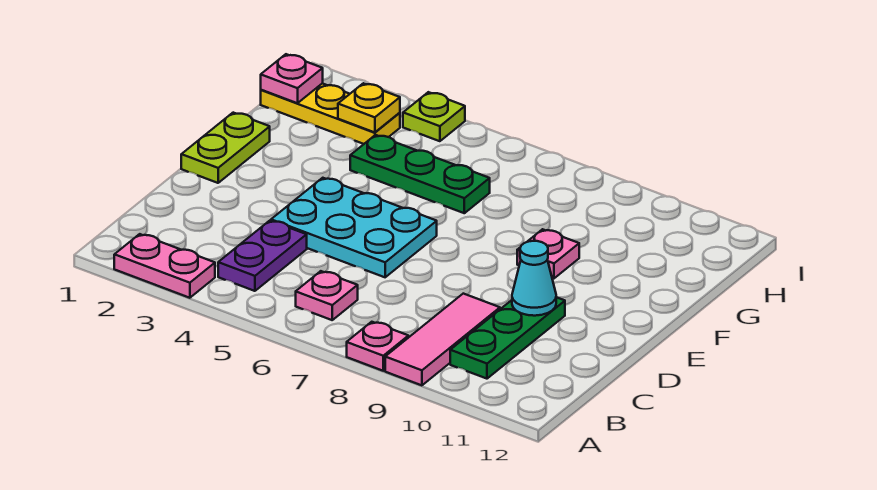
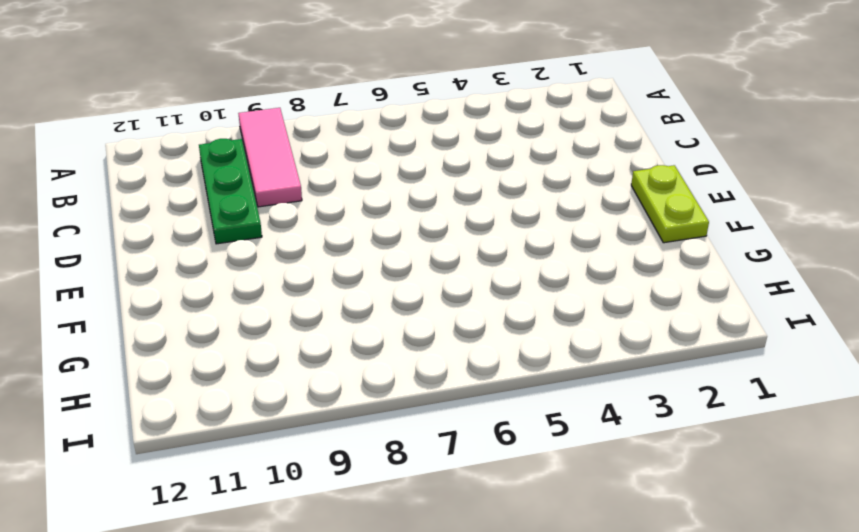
none -> pink plate A2:A3 level 1
none -> pink plate A8 level 1
none -> purple plate B4:C4 level 1

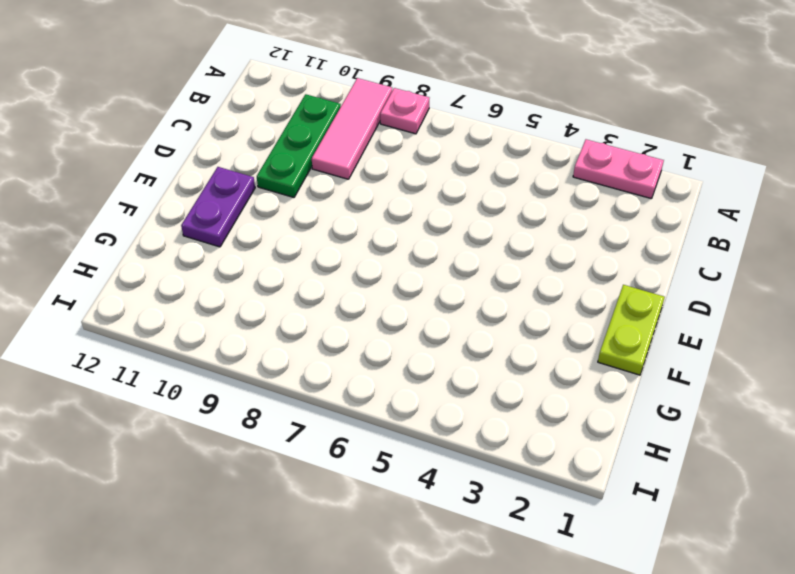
purple plate E11:F11 level 1 -> purple plate B4:C4 level 1
none -> pink plate B6 level 1
none -> cyan plate D4:E6 level 1
none -> pink plate F9 level 1

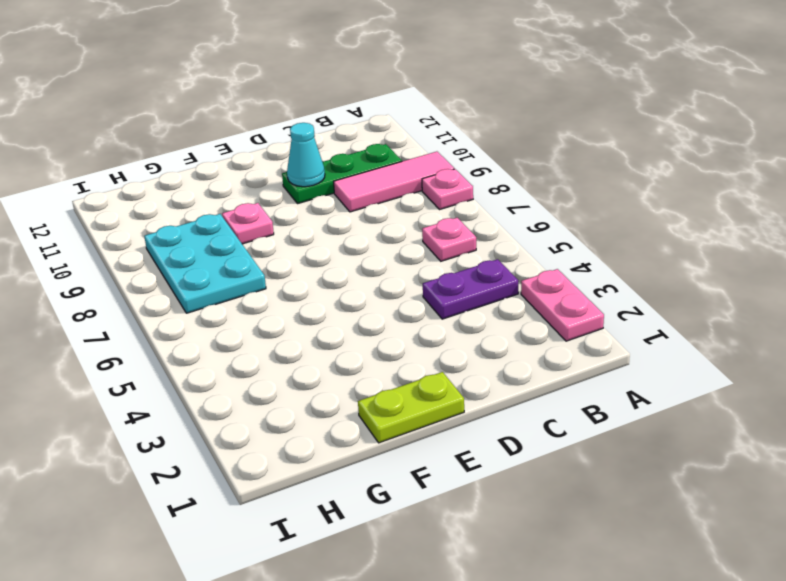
cyan plate G7:H9 level 1 -> cyan plate D4:E6 level 1
none -> green plate G4:G6 level 1
none -> yellow plate H1:H3 level 1
none -> lime plate I4 level 1

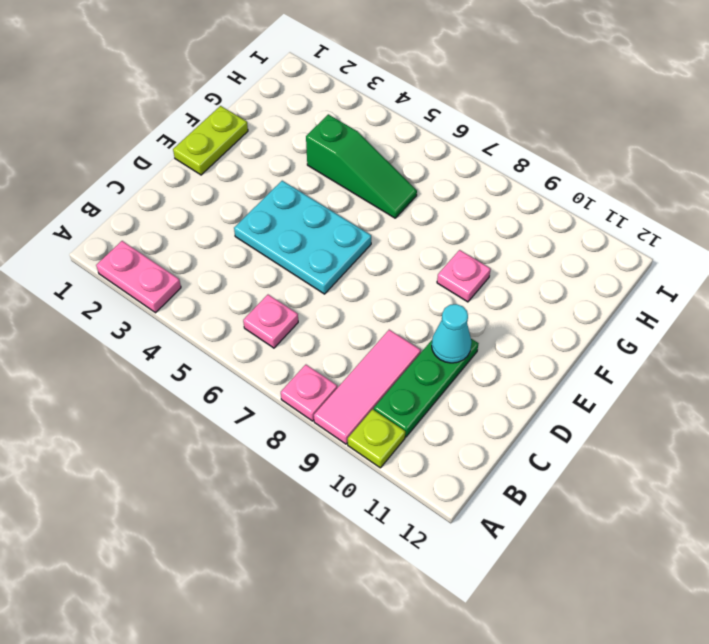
lime plate A10 level 1 -> lime plate I4 level 1
green slope G4:G6 level 1 top 4 -> green plate G4:G6 level 1
none -> purple plate B4:C4 level 1
none -> yellow plate H1:H3 level 1
none -> pink plate H1 level 2

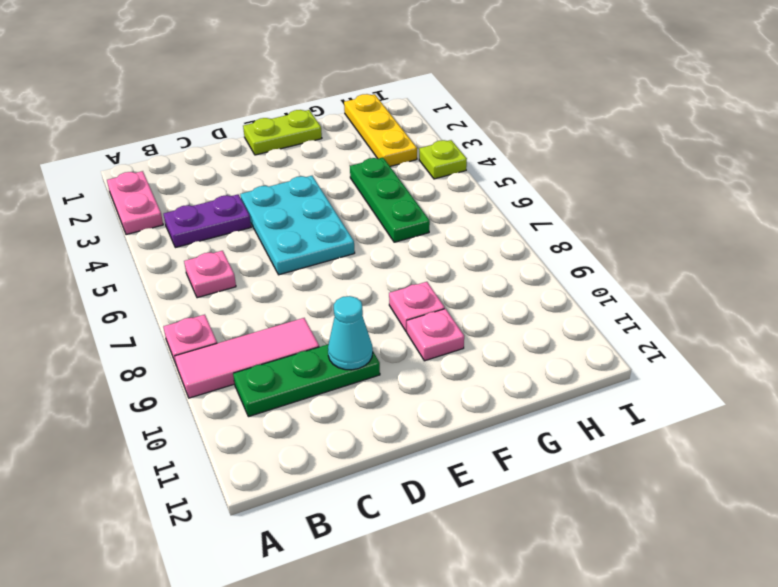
pink plate F10 level 1 -> pink plate H1 level 2
none -> yellow plate H3 level 2

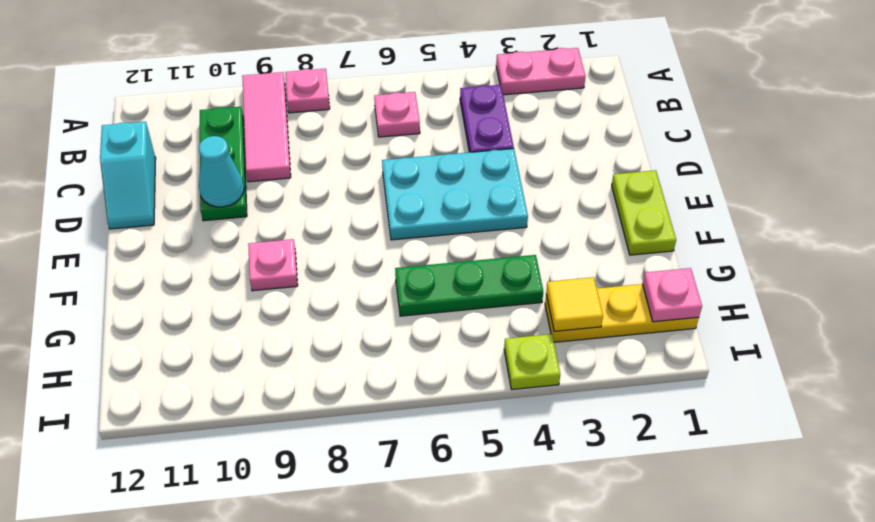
cyan slope C12:D12 level 1 top C -> none
yellow tile H3 level 2 -> yellow plate H3 level 2

